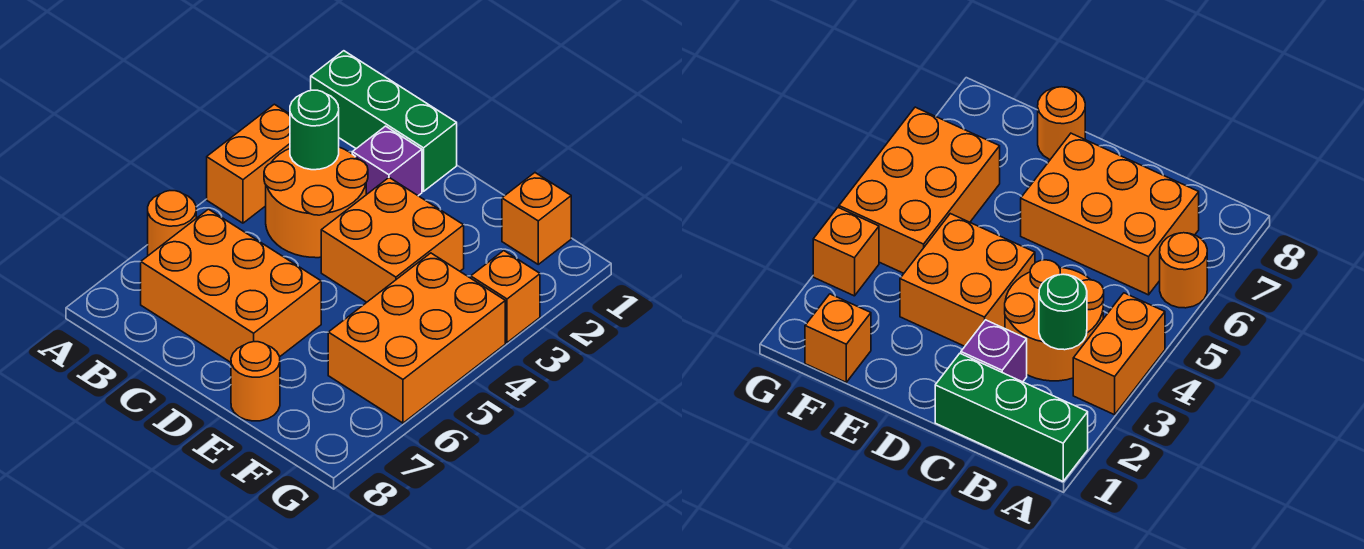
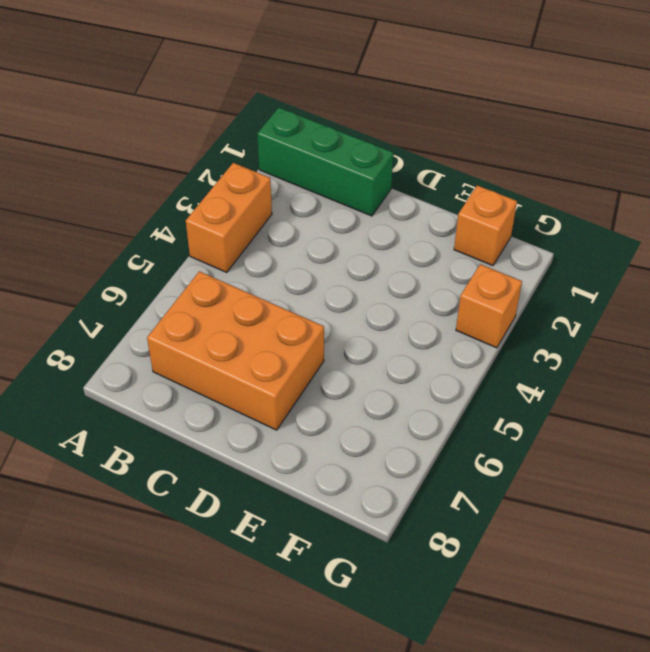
none -> orange round brick A6 level 1
none -> orange round brick B3:C4 level 1
none -> purple brick C2 level 1

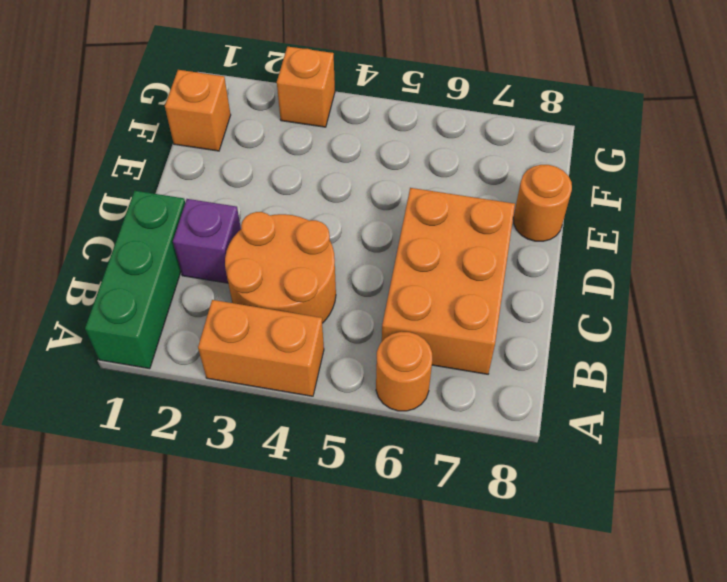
none -> orange brick D3:E4 level 1
none -> orange brick F4:G6 level 1
none -> green round brick B3 level 2

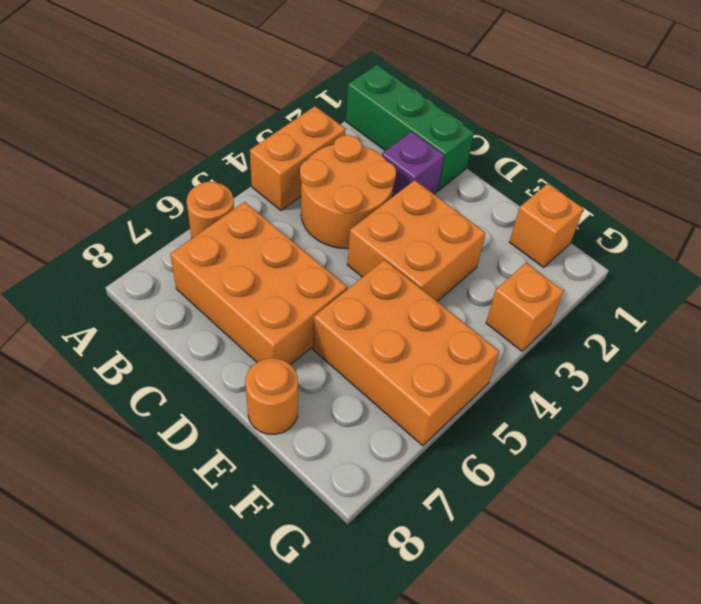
orange brick E5:G6 level 1 -> orange brick F4:G6 level 1
none -> green round brick B3 level 2

